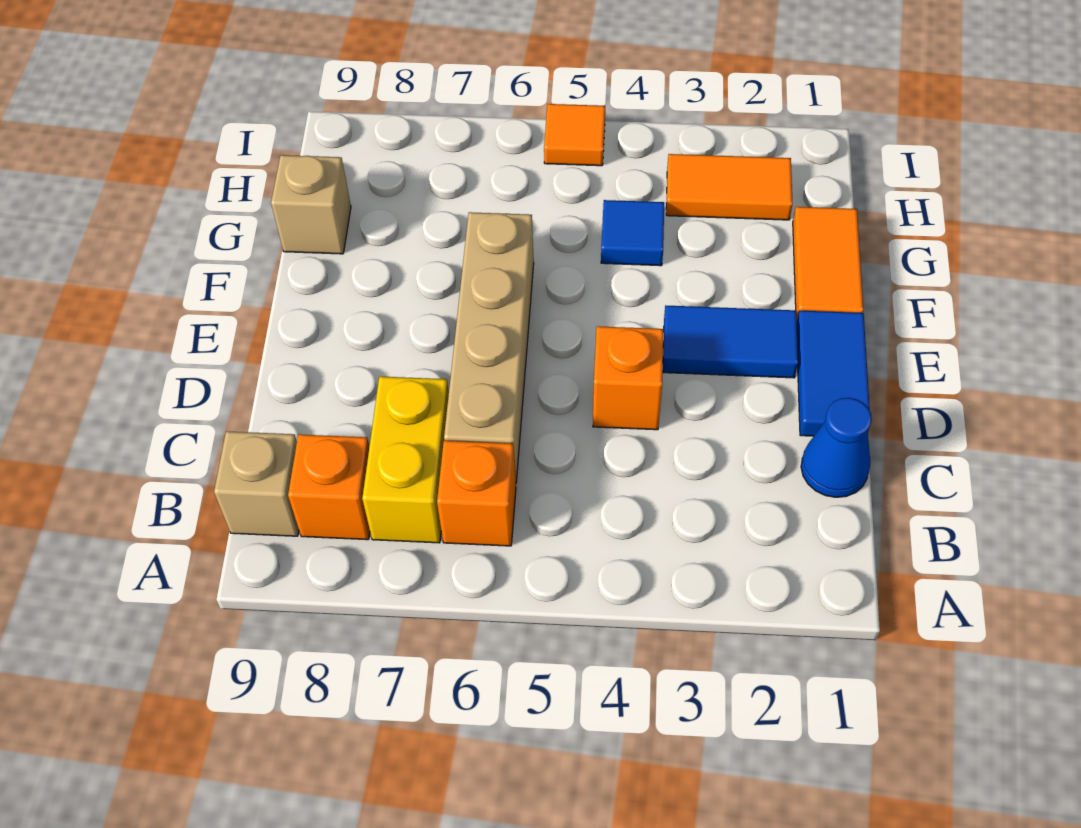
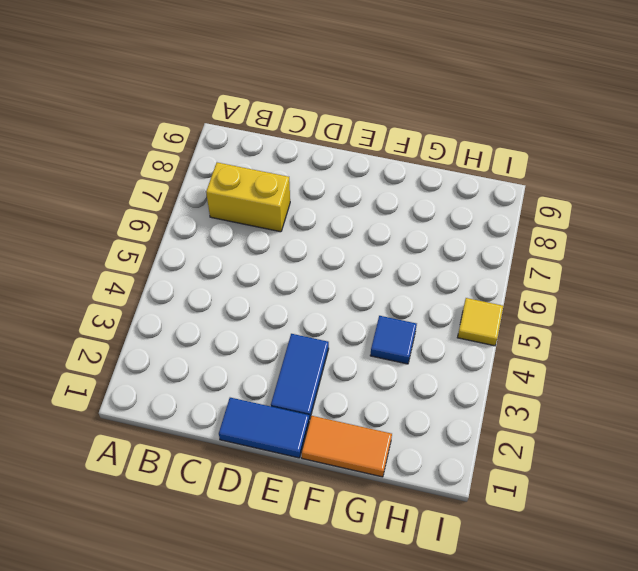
yellow tile I5 level 1 -> orange tile I5 level 1
none -> orange brick B6 level 1
none -> orange brick B8 level 1
none -> tan brick B9 level 1

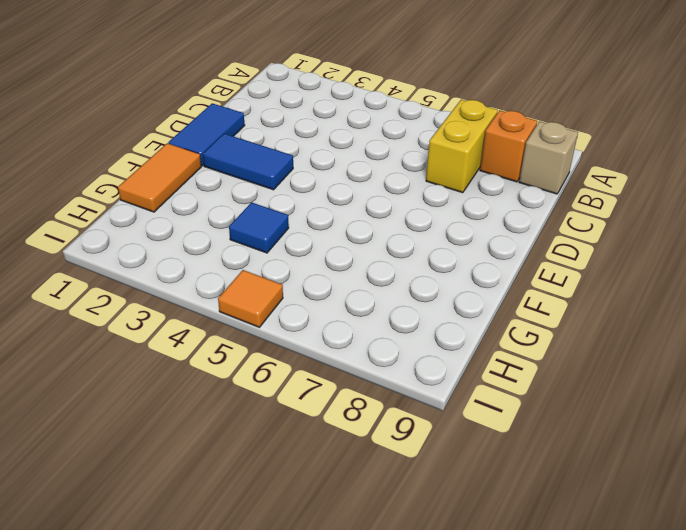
none -> orange brick B6 level 1
none -> blue cone C1 level 1
none -> tan brick C6:F6 level 1

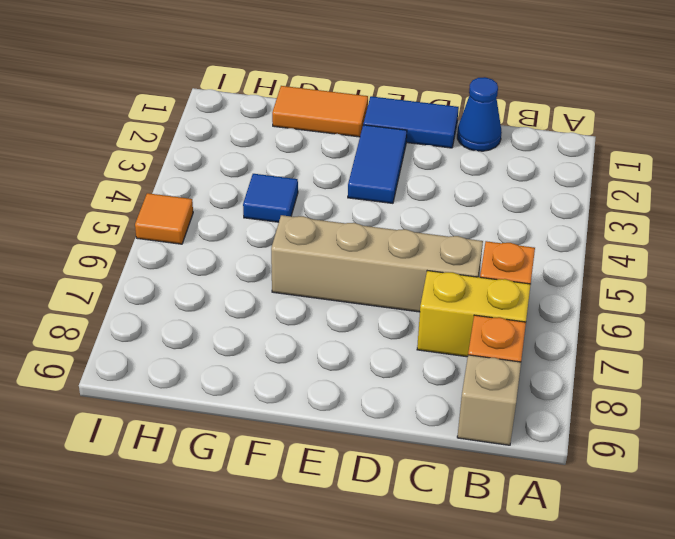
none -> orange brick D4 level 1
none -> tan brick G9 level 1
none -> orange tile H2:H3 level 1

